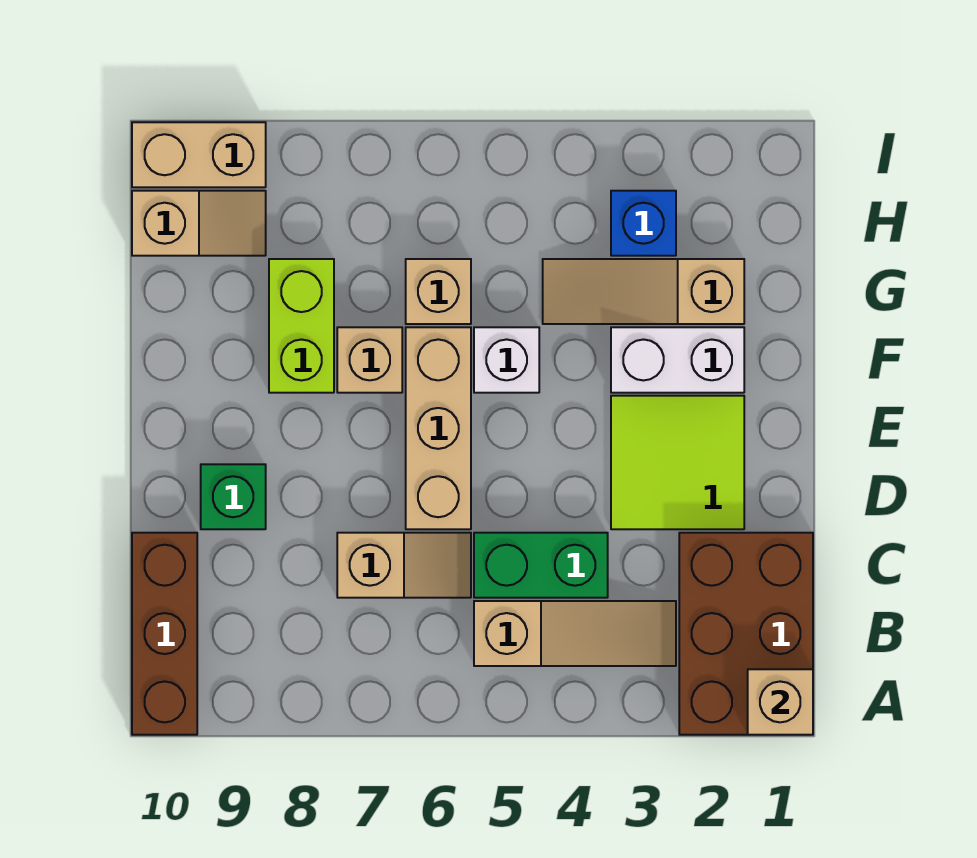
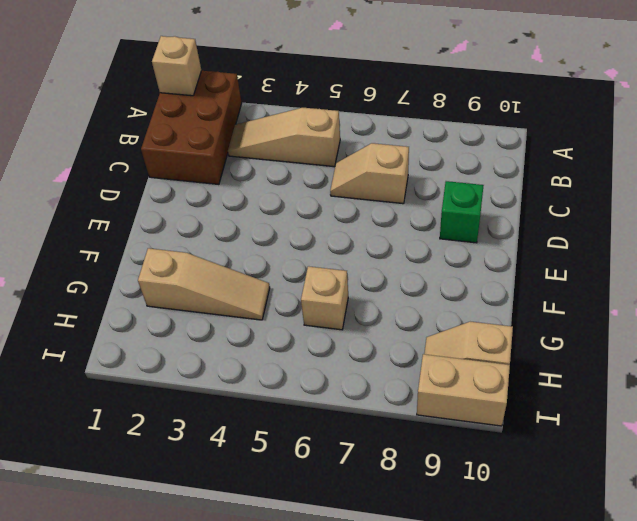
none -> brown brick A10:C10 level 1
none -> green brick C4:C5 level 1
none -> lime tile D2:E3 level 1

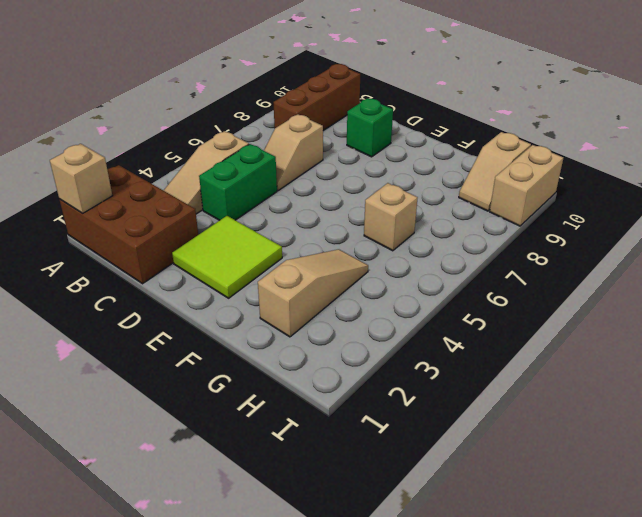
brown brick B8:B10 level 1 -> brown brick A10:C10 level 1
none -> tan brick D6:F6 level 1
none -> white brick F2:F3 level 1
none -> white brick F5 level 1

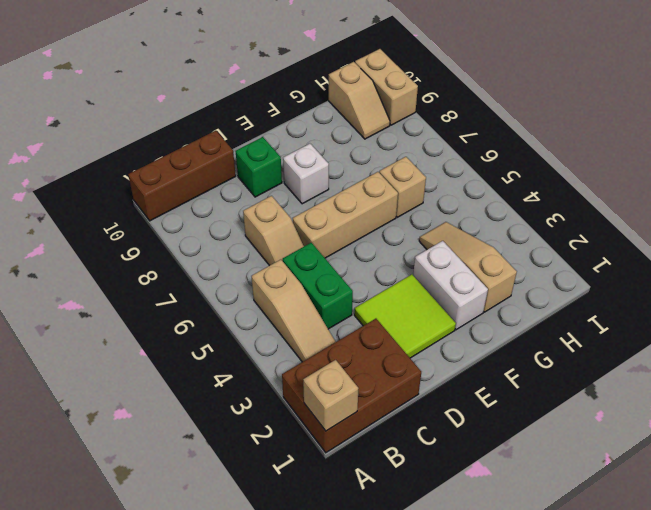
white brick E8 level 1 -> white brick F5 level 1
none -> tan brick F7 level 1
none -> lime brick F8:G8 level 1
none -> blue brick H3 level 1

